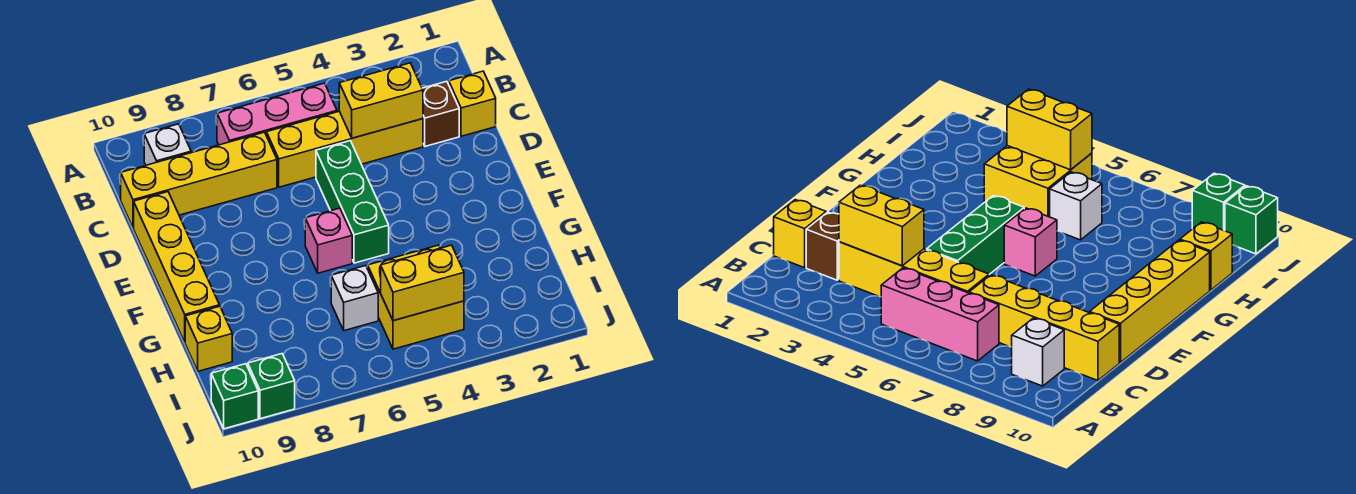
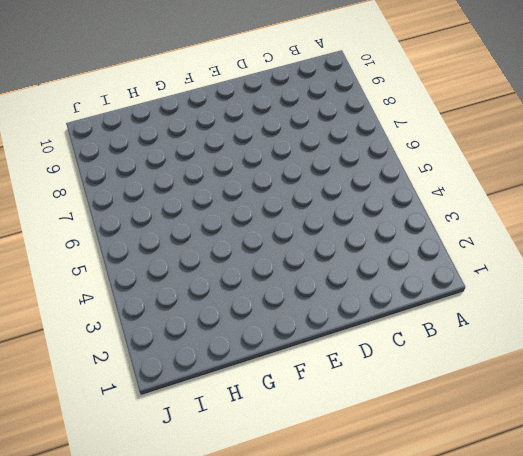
none -> pink brick B5:B7 level 1
none -> white brick B9 level 1
none -> yellow brick C1 level 1

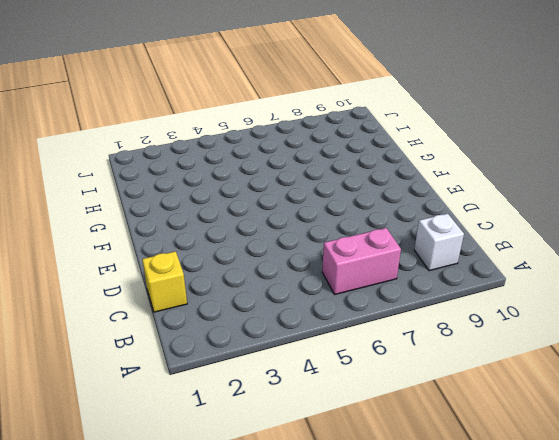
pink brick B6:B7 level 1 -> pink brick B5:B7 level 1
none -> brown brick C2 level 1
none -> yellow brick C3:C6 level 1
none -> yellow brick C7:C10 level 1

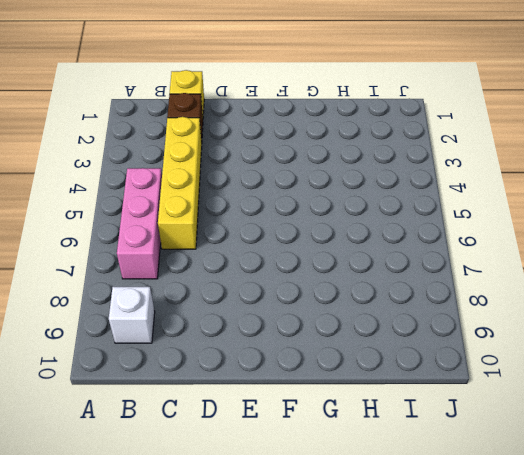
none -> yellow brick C7:C10 level 1
none -> green brick D5:F5 level 1
none -> yellow brick D10:G10 level 1

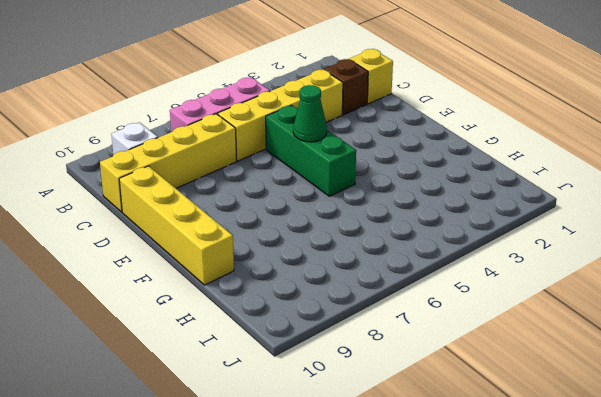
green cone E5 level 2 -> none
none -> pink brick F6 level 1
none -> yellow brick H4:I5 level 1
none -> white brick H6 level 1

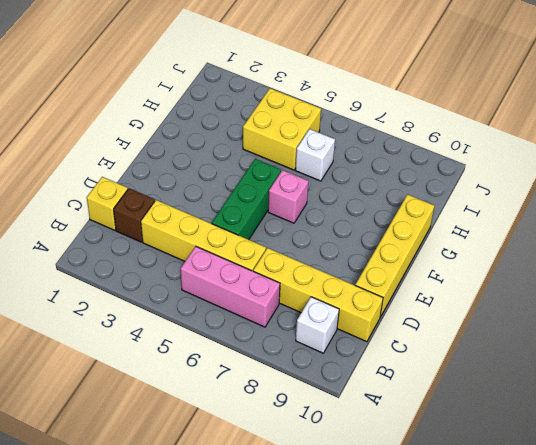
none -> yellow brick H10 level 1
none -> green brick J9 level 1
none -> green brick J10 level 1

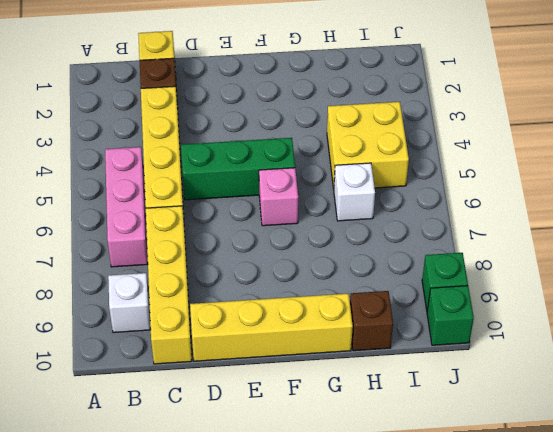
brown brick H10 level 1 -> yellow brick H10 level 1
none -> yellow brick C3:C4 level 2
none -> yellow brick I4:I5 level 2

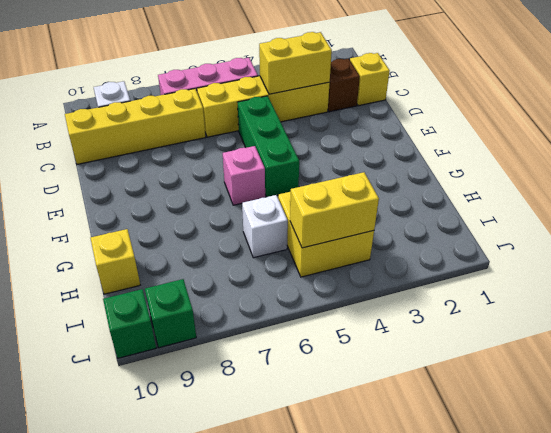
none -> yellow brick D10:G10 level 1

